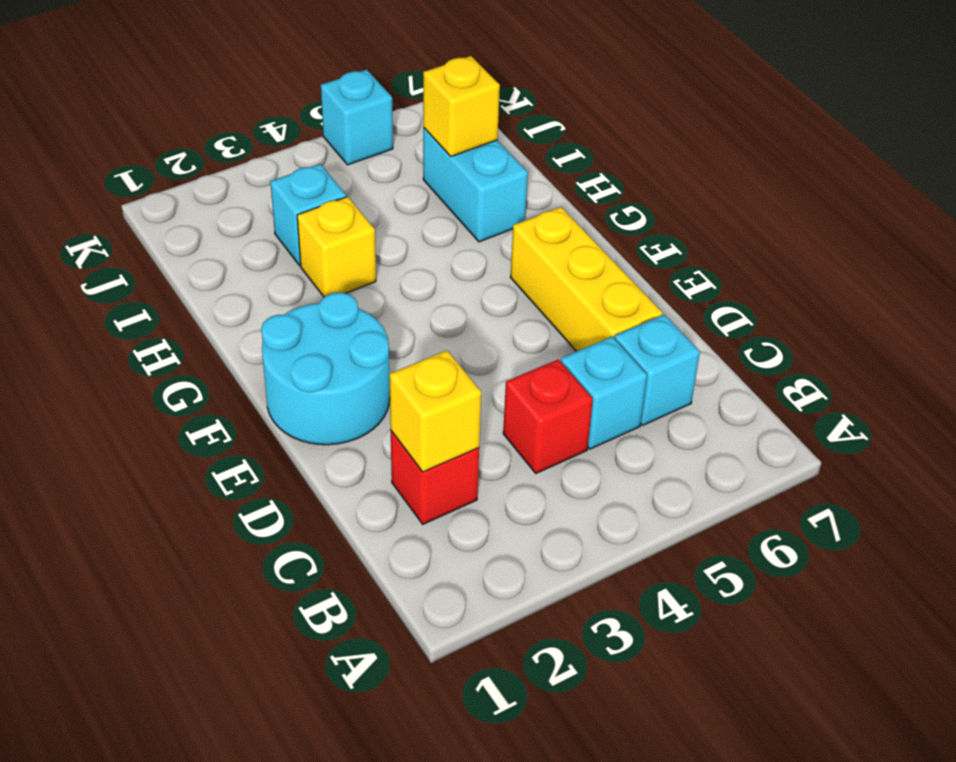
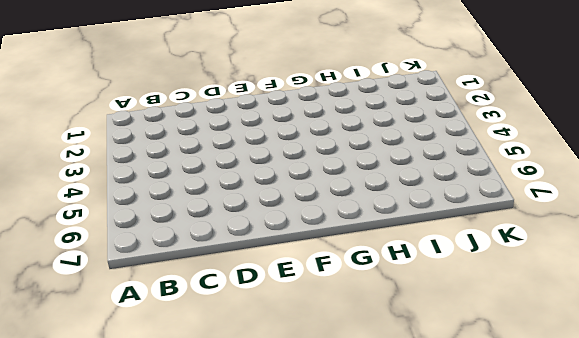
none -> red brick C2 level 1
none -> red brick C4 level 1
none -> cyan brick C5 level 1

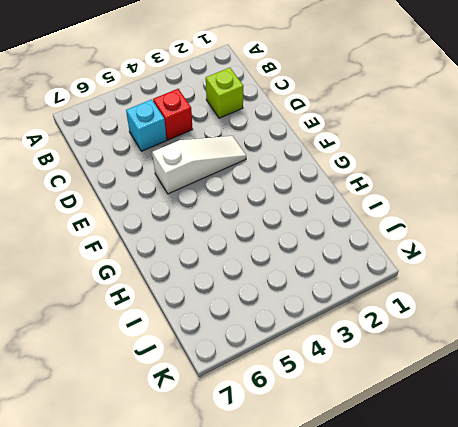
lime brick C2 level 1 -> red brick C2 level 1
white slope E3:E5 level 1 top 5 -> none
none -> cyan brick C6 level 1
none -> yellow brick D6:F6 level 1
none -> cyan round brick E1:F2 level 1

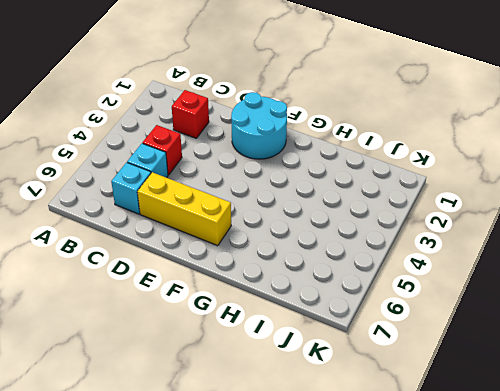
none -> yellow brick H3 level 1
none -> cyan brick H6:I6 level 1
none -> cyan brick I3 level 1

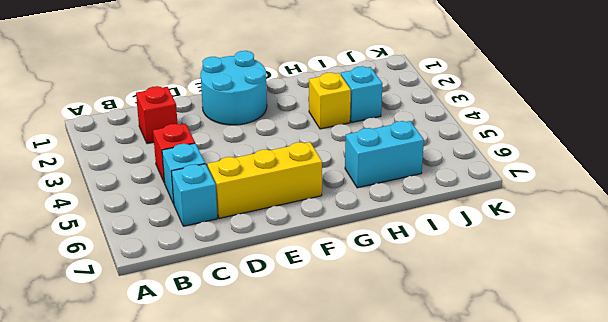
none -> cyan brick K5 level 1
none -> yellow brick C2 level 2
none -> yellow brick I6 level 2

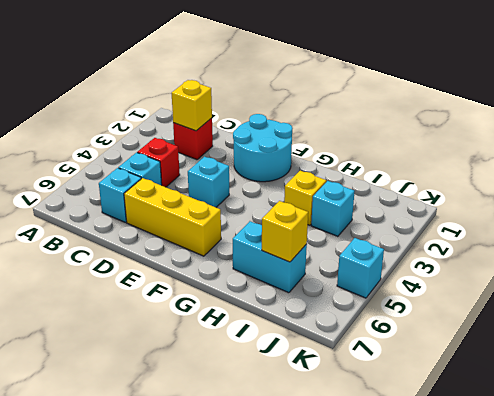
cyan brick E4 level 1 -> none

